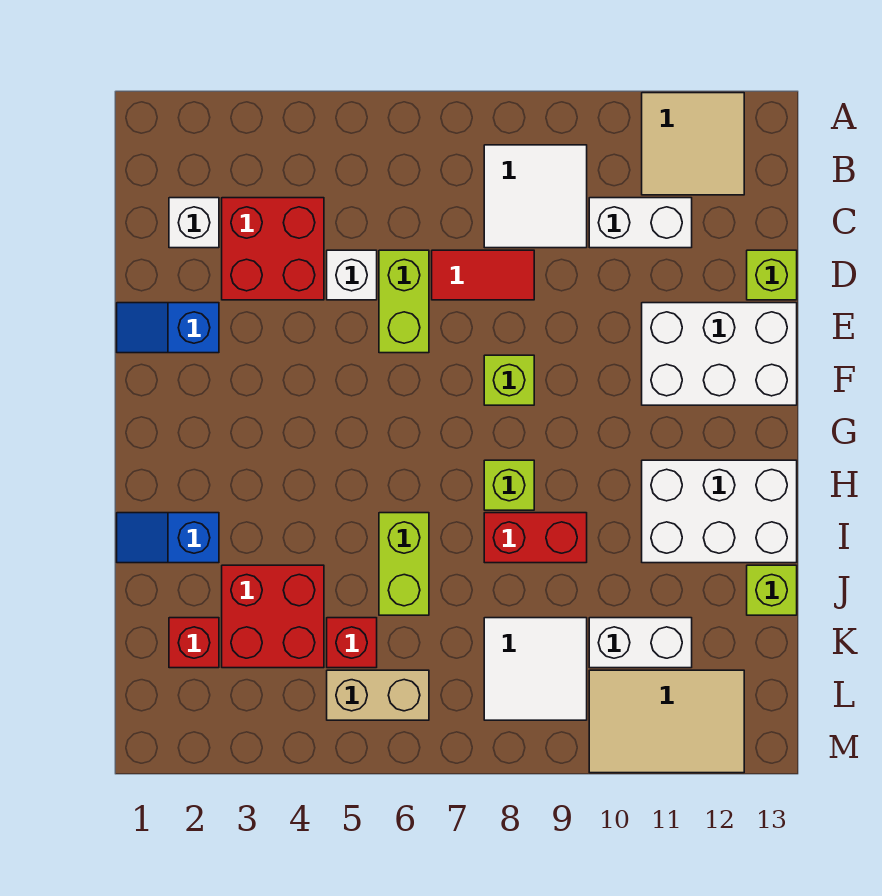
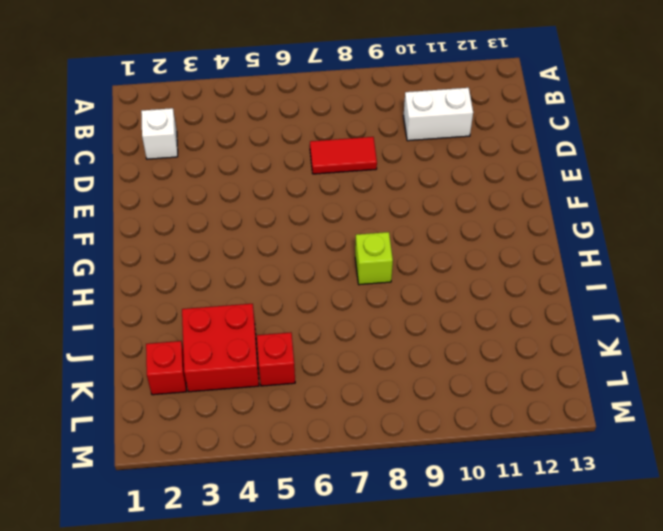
none -> tan tile A11:B12 level 1
none -> white tile B8:C9 level 1
none -> red brick C3:D4 level 1

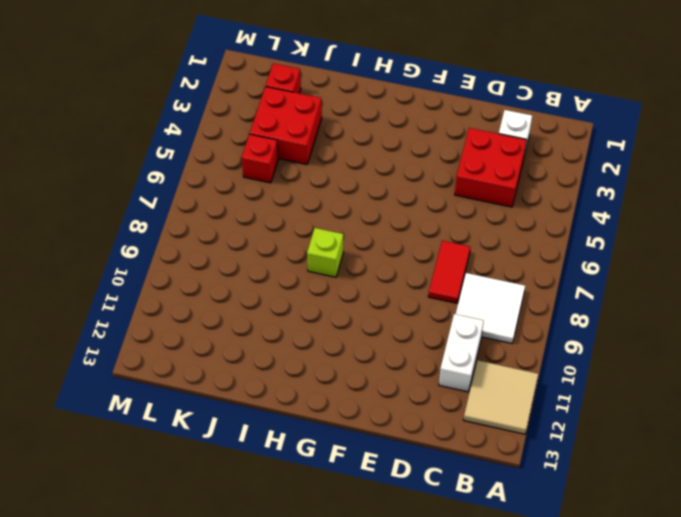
none -> white brick D5 level 1
none -> lime brick D6:E6 level 1
none -> lime brick D13 level 1

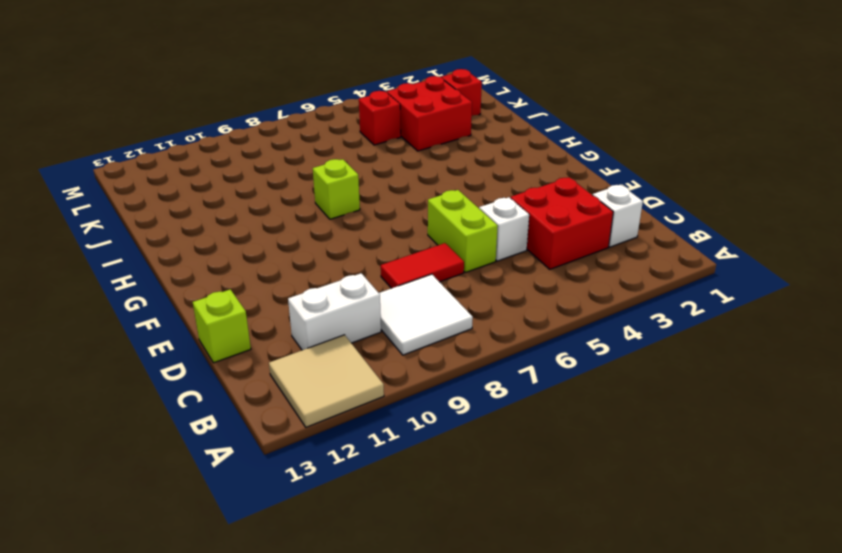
none -> blue slope E1:E2 level 1 top 2
none -> white brick E11:F13 level 1
none -> lime brick F8 level 1

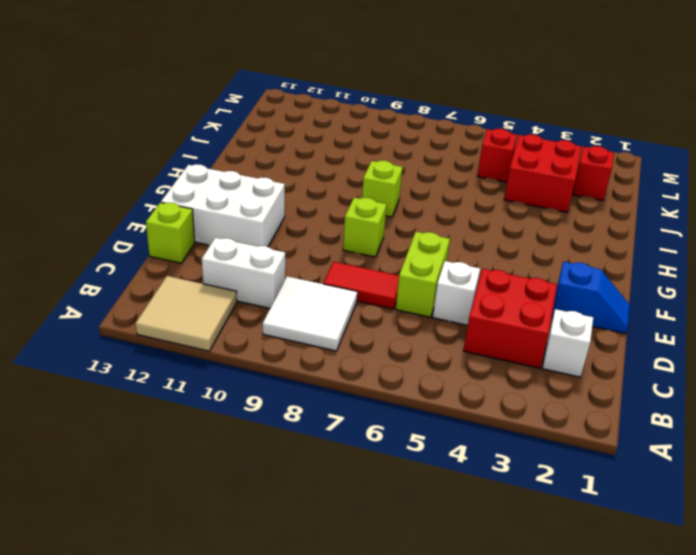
none -> white brick H11:I13 level 1
none -> blue slope I1:I2 level 1 top 2
none -> lime brick I6:J6 level 1

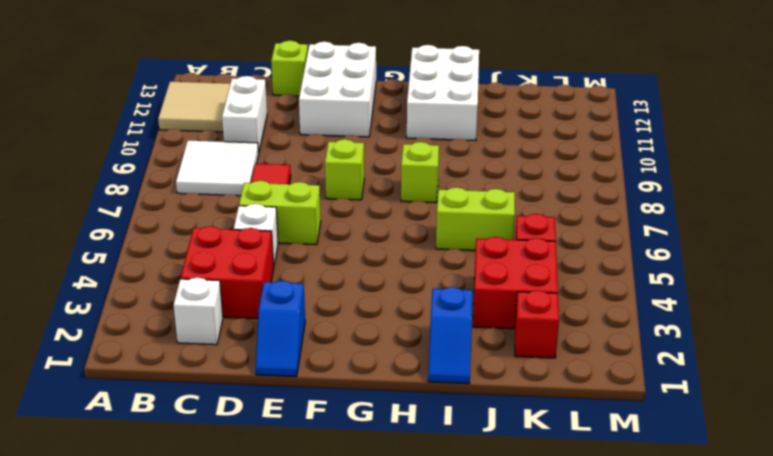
none -> red brick I8:I9 level 1
none -> lime brick J13 level 1
none -> white tile K8:L9 level 1

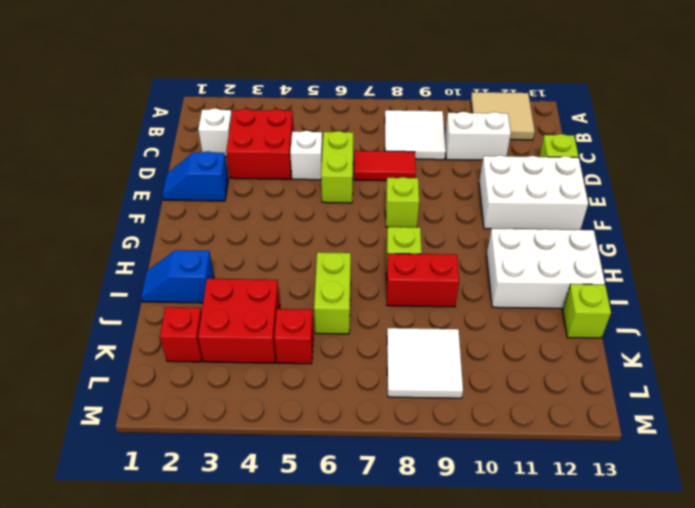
none -> white brick K10:K11 level 1
none -> tan brick L5:L6 level 1
none -> tan tile L10:M12 level 1

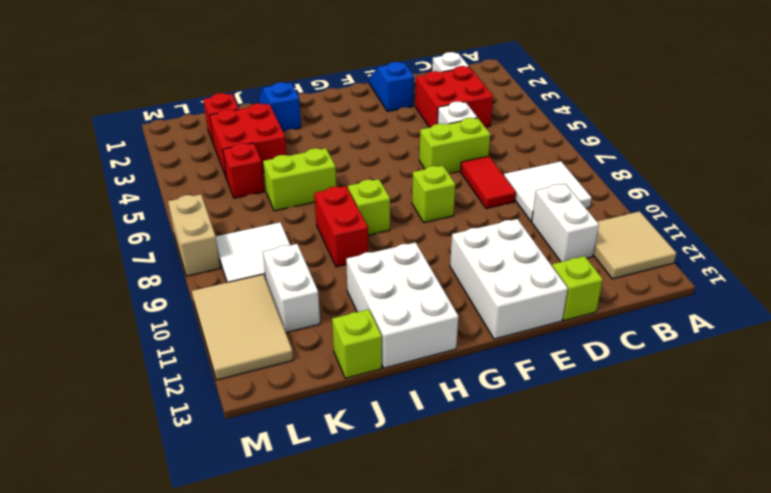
tan brick M7:M8 level 1 -> tan brick L5:L6 level 1

